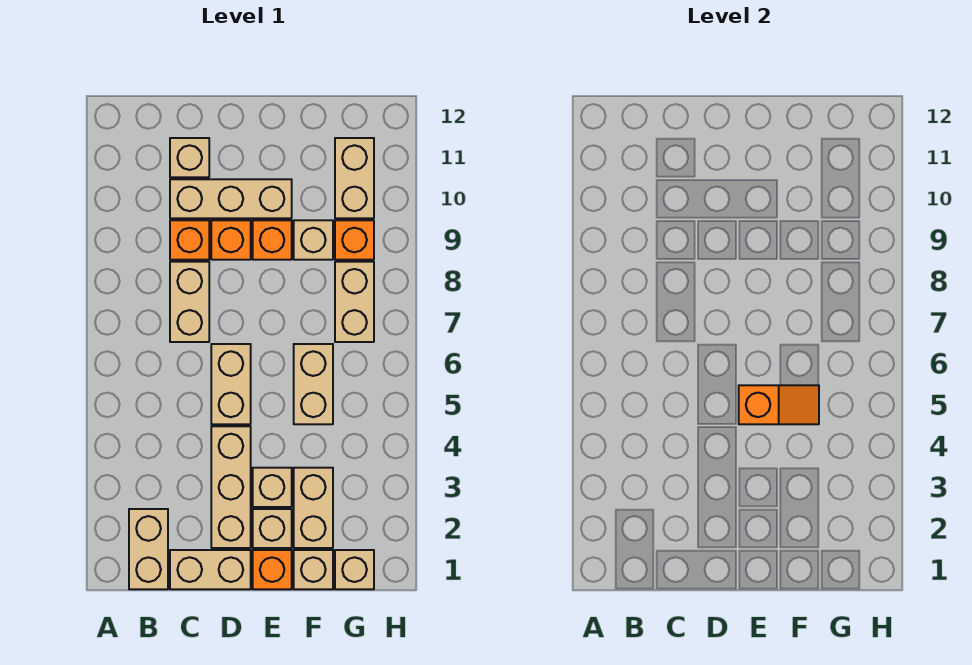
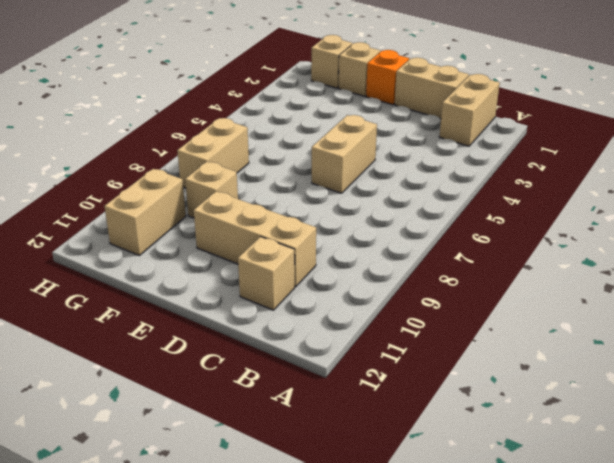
none -> tan brick C7:C8 level 1
none -> orange brick C9 level 1
none -> tan brick D2:D4 level 1

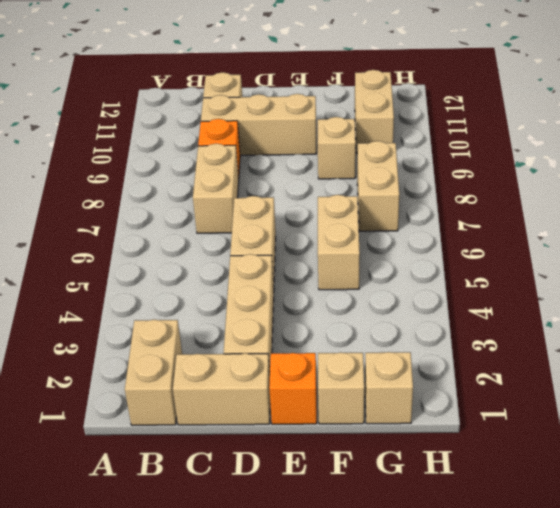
none -> orange brick D9 level 1
none -> tan brick E2 level 1
none -> tan brick E3 level 1

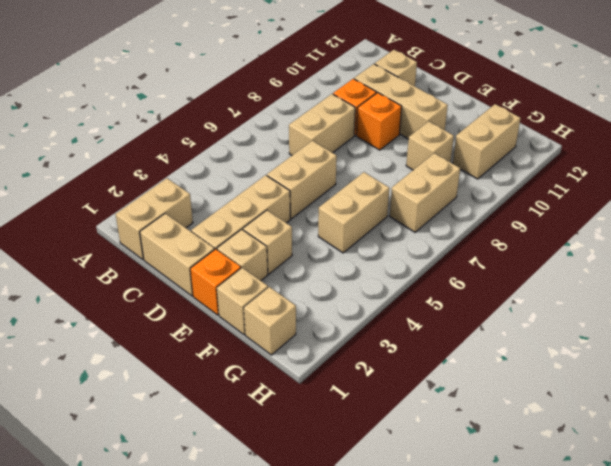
none -> orange brick E9 level 1
none -> tan brick F2:F3 level 1
none -> orange brick G9 level 1

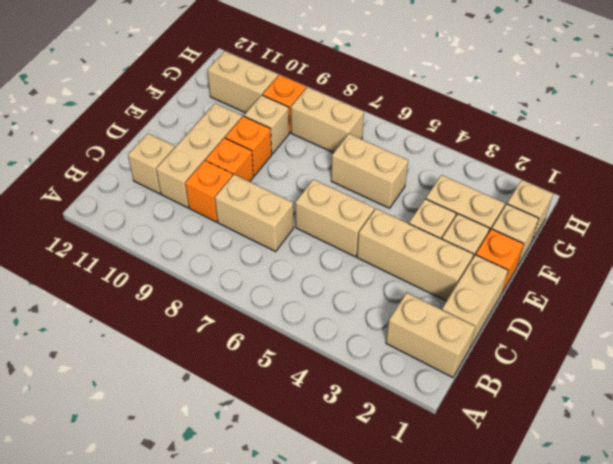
none -> orange slope E5:F5 level 2 top E

